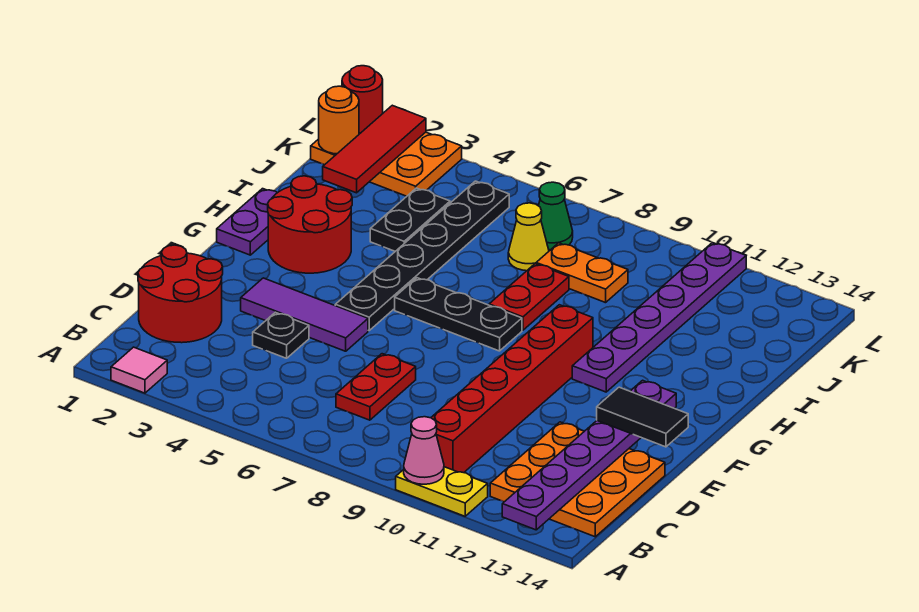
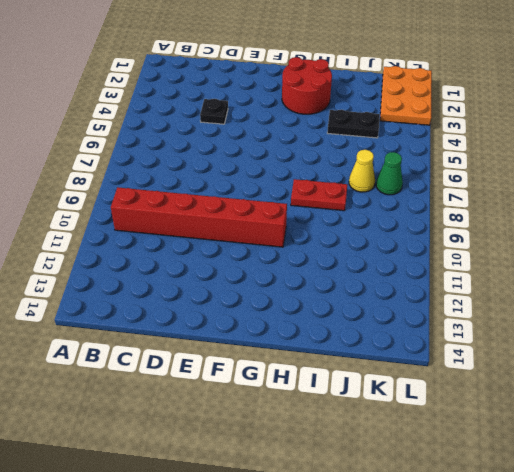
none -> pink tile A2 level 1
none -> yellow plate A10:A11 level 1
none -> orange plate B12:D14 level 1

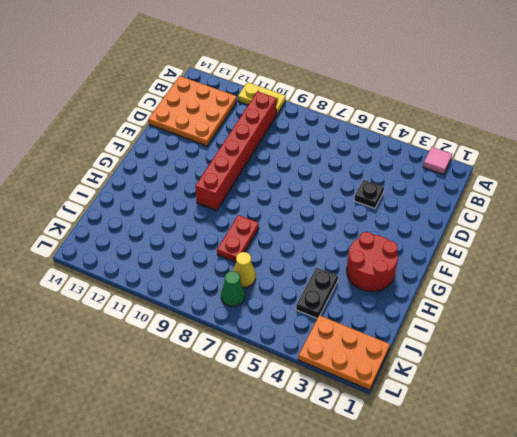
none -> red round brick C1:D2 level 1
none -> red plate C7:D7 level 1
none -> purple tile E3:E5 level 1

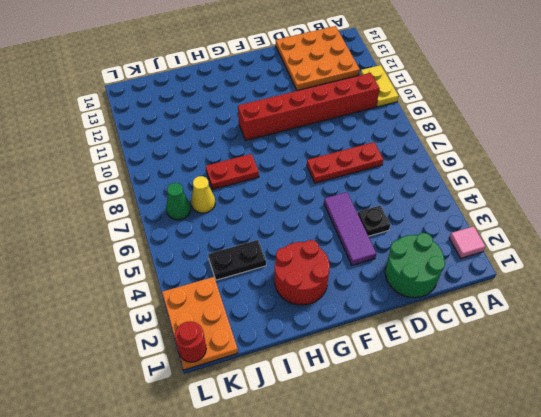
green round brick C1:D2 level 1 -> red round brick C1:D2 level 1
red plate C7:E7 level 1 -> red plate C7:D7 level 1
none -> black plate F5:K5 level 1
none -> purple plate G1:H1 level 1
none -> black plate G6:G8 level 1

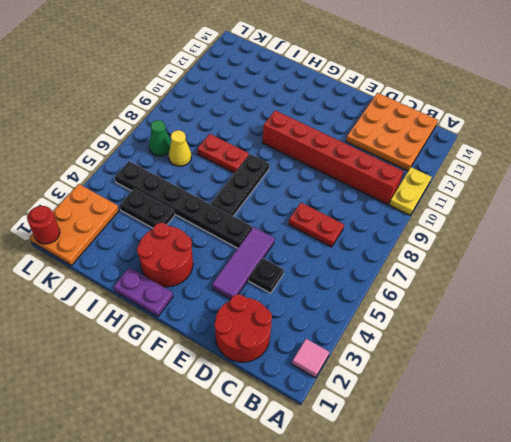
none -> purple plate G11:L11 level 1
none -> orange plate J8:J9 level 1
none -> pink cone A10 level 2

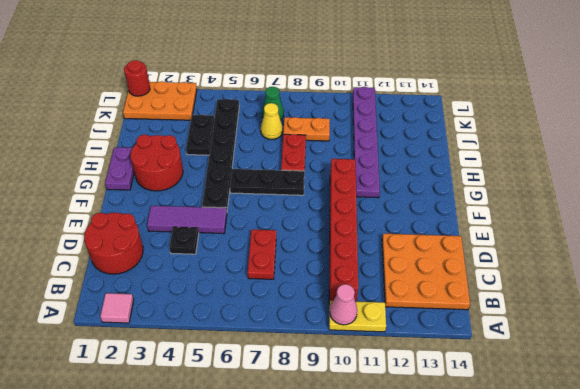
none -> purple plate A13:F13 level 2
none -> red tile J2:L2 level 2
none -> orange round brick K1 level 2

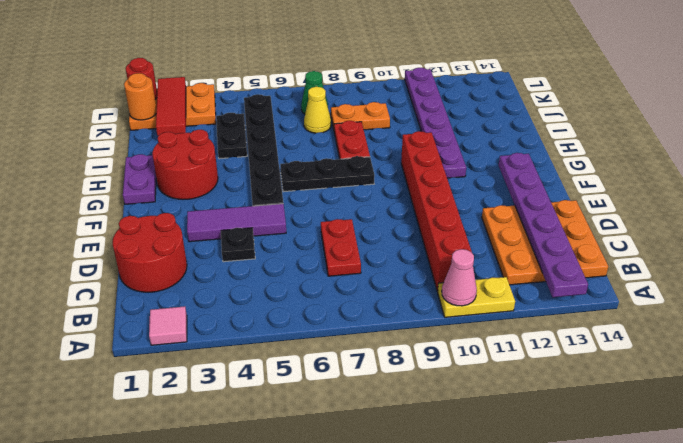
none -> black tile E13:E14 level 3

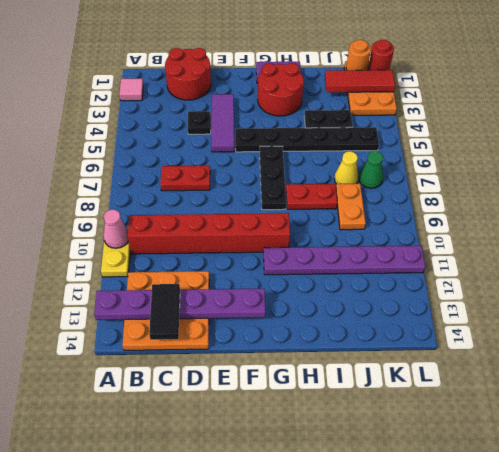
black tile C13:C14 level 3 -> black tile E13:E14 level 3

